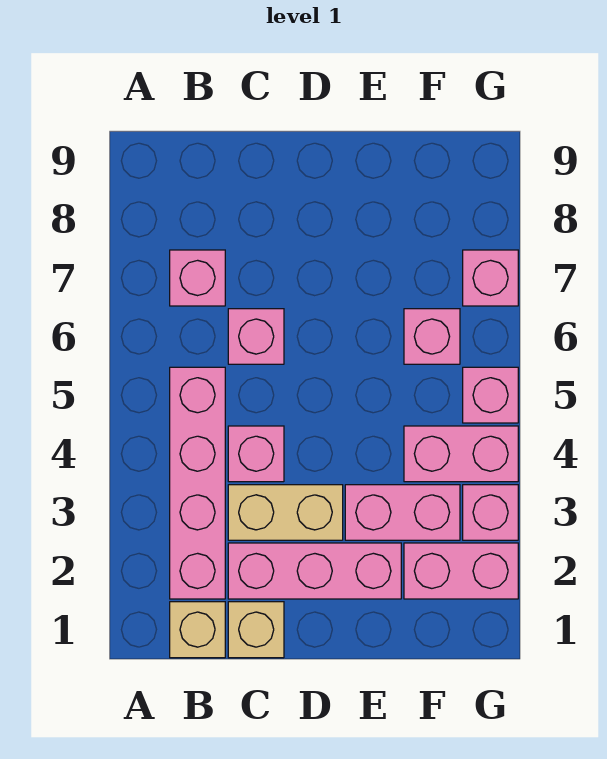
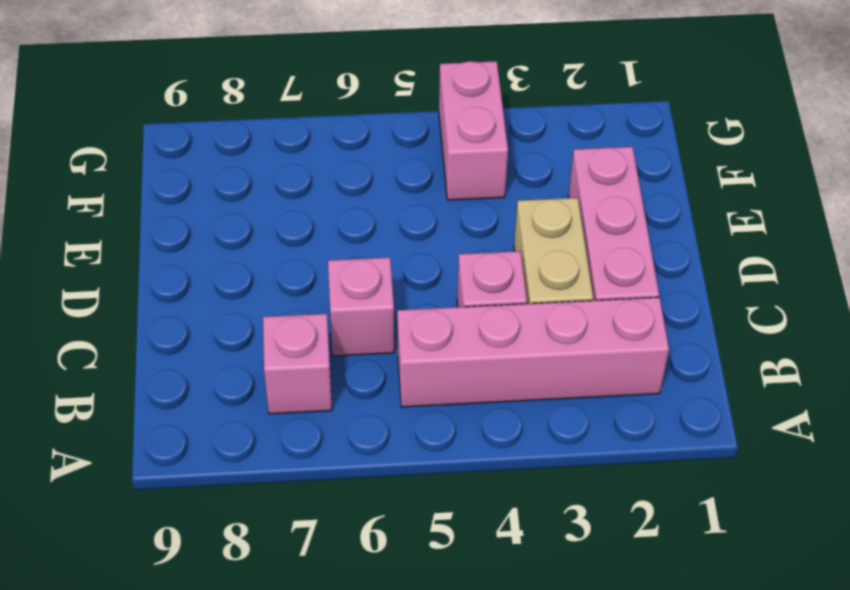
none -> tan brick B1 level 1
none -> tan brick C1 level 1
none -> pink brick E3:F3 level 1

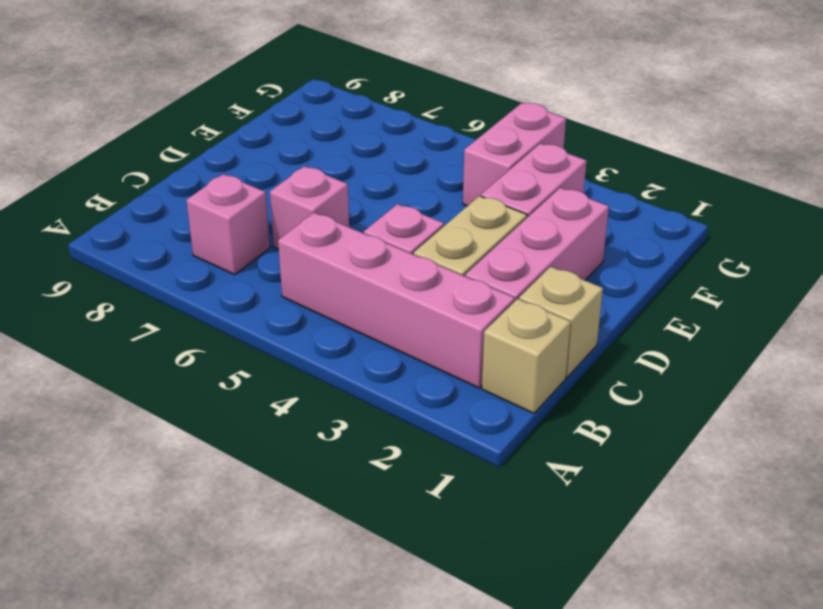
none -> pink brick F2:G2 level 1
none -> pink brick F6 level 1
none -> pink brick G3 level 1

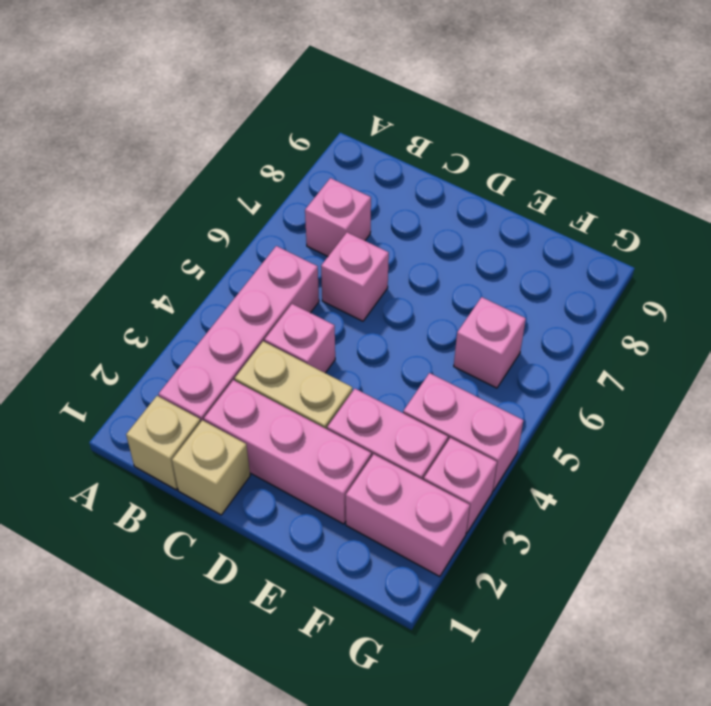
none -> pink brick G5 level 1
none -> pink brick G7 level 1

